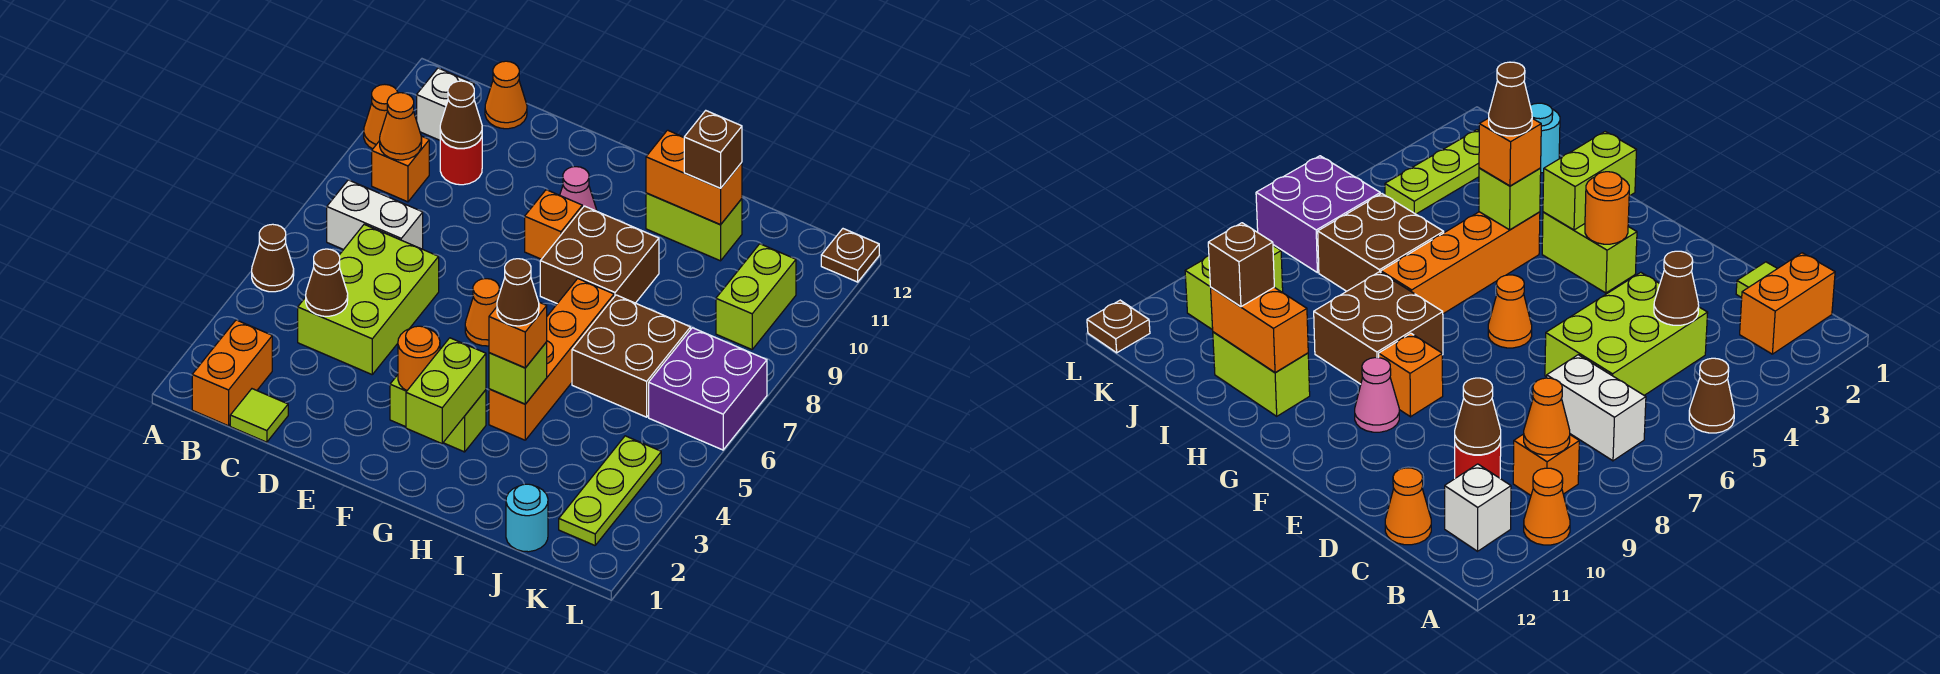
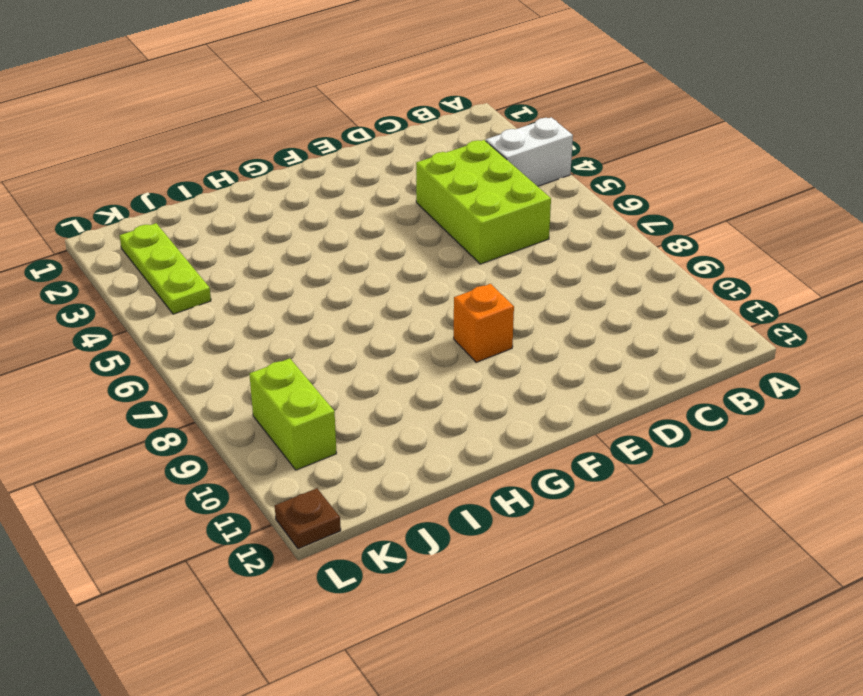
white brick A4:B4 level 1 -> white brick B7:C7 level 1
none -> brown cone A5 level 1
none -> orange cone A10 level 1
none -> orange brick B1:B2 level 1
none -> orange brick B9 level 1

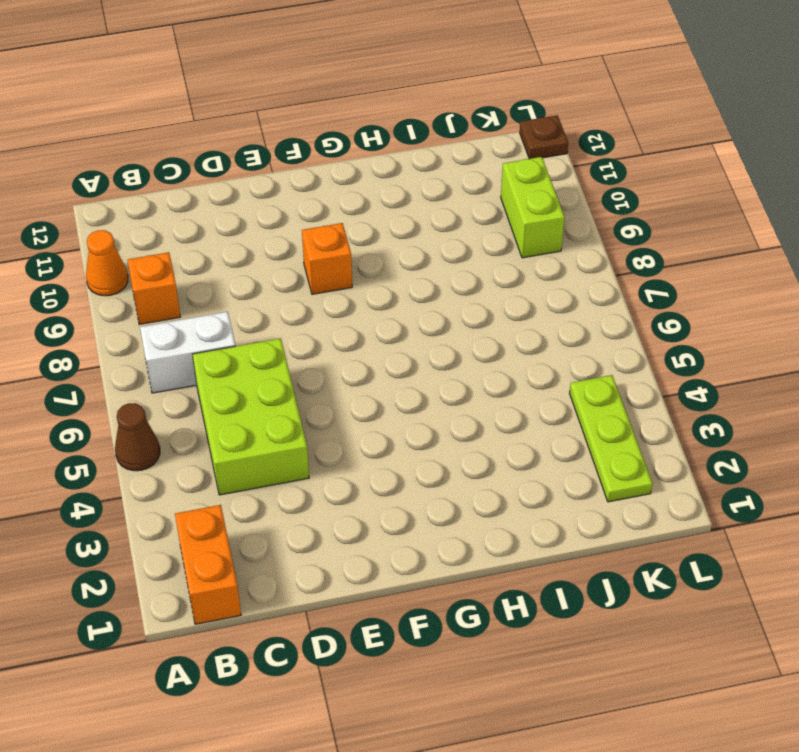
none -> white brick B11 level 1
none -> lime tile C1 level 1
none -> red round brick C10 level 1
none -> orange cone C12 level 1

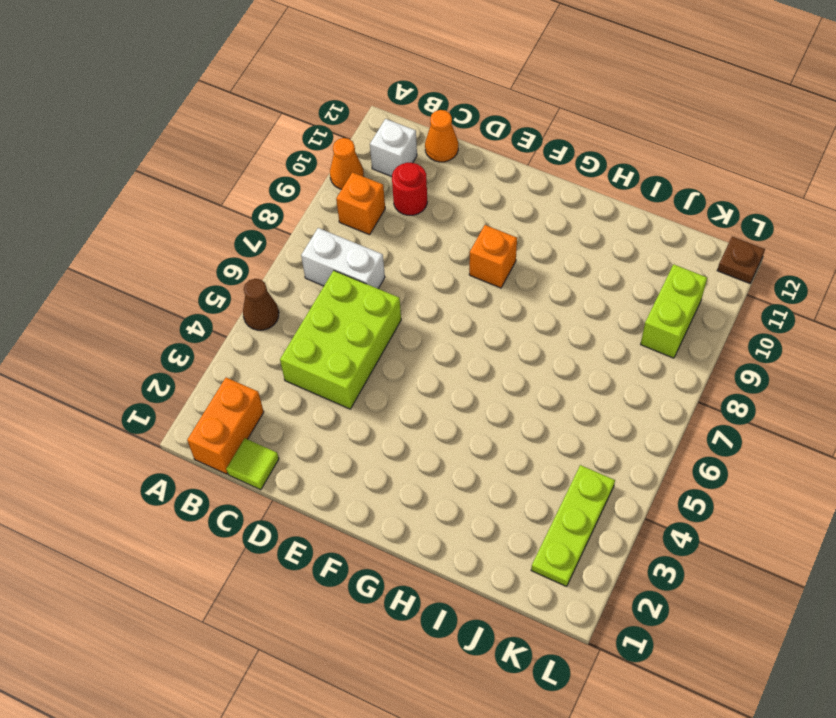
none -> lime brick F3:G3 level 1
none -> orange cone F6 level 1
none -> pink cone F10 level 1
none -> brown brick G8:H9 level 1

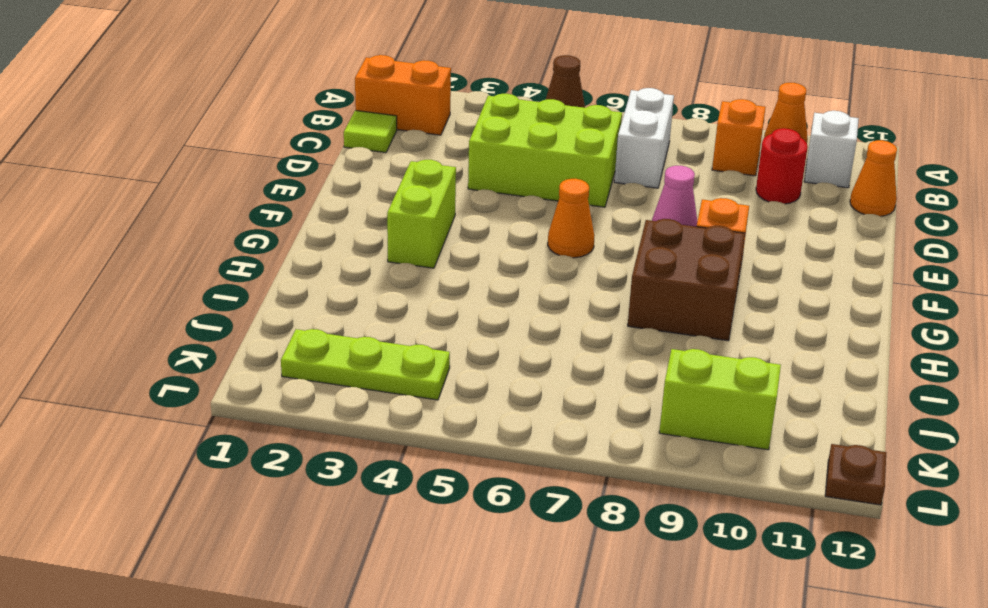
pink cone E8 level 1 -> pink cone F10 level 1
none -> orange brick H4:H7 level 1
none -> lime brick H11:I11 level 1
none -> brown brick I6:J7 level 1
none -> cyan round brick J1 level 1

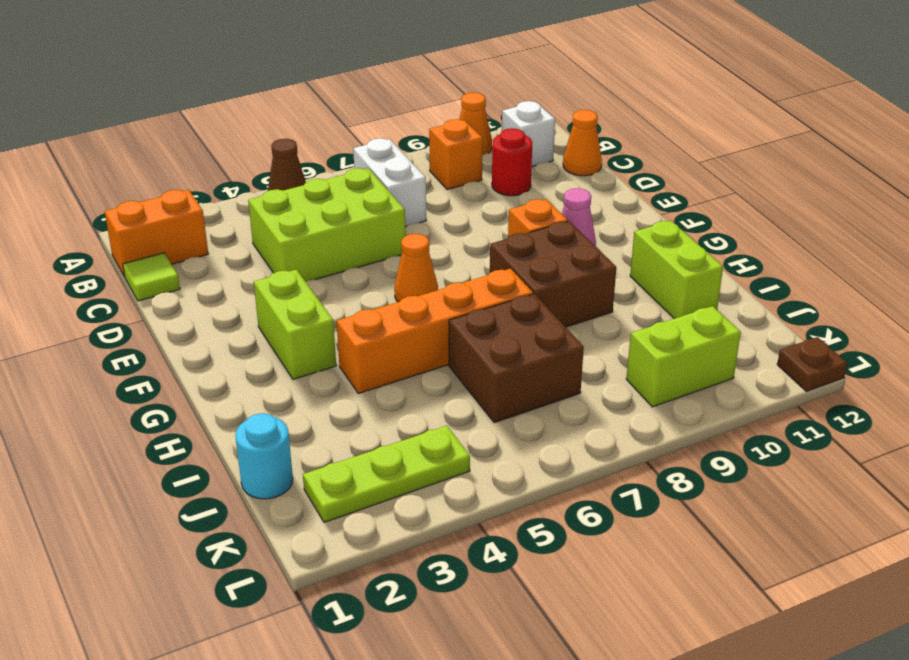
none -> purple brick K6:L7 level 1
none -> orange cone B9 level 2
none -> brown cone C4 level 2
none -> brown cone C10 level 2

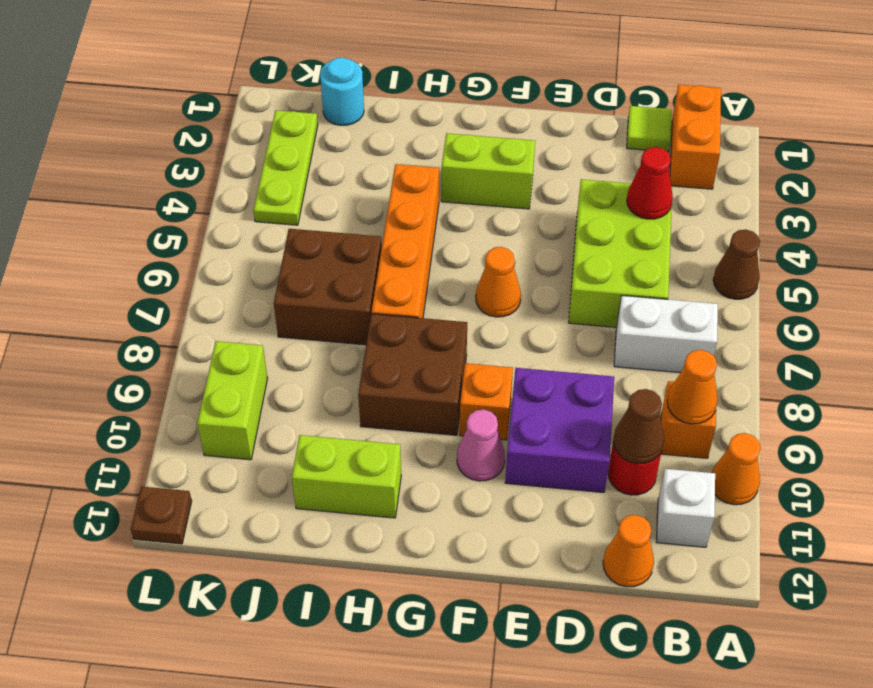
red cone C4 level 2 -> brown cone C4 level 2
purple brick D9:E10 level 1 -> purple brick K6:L7 level 1
none -> orange round brick F3 level 2
none -> lime brick G2:G3 level 2
none -> lime brick H4 level 2
none -> orange brick H11:I11 level 2

